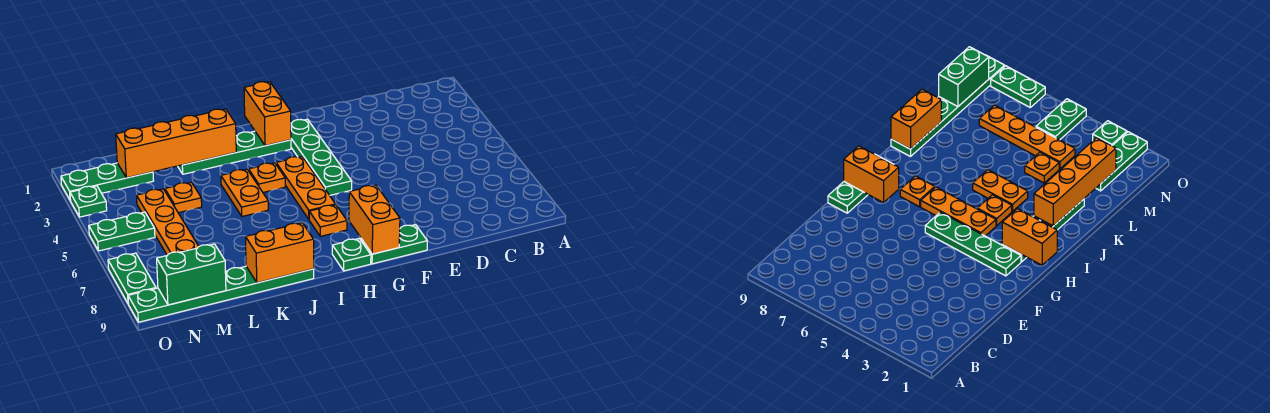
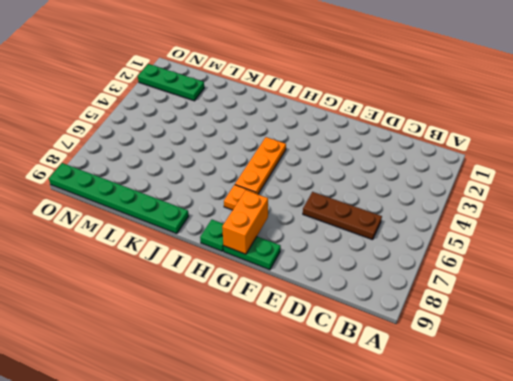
brown plate C6:E6 level 1 -> none
none -> green plate G2:G5 level 1
none -> green plate H2:K2 level 1
none -> orange plate I4 level 1

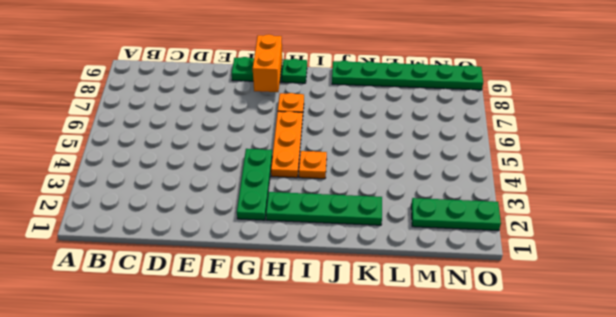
green plate G2:G4 level 1 -> green plate G2:G5 level 1
none -> orange plate J4:J5 level 1
none -> orange plate L4 level 1
none -> orange plate M4:M7 level 1

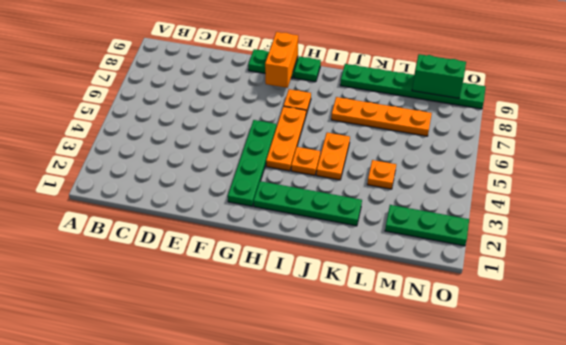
orange plate J7:M7 level 1 -> orange plate M4:M7 level 1
none -> green plate N5:O5 level 1
none -> green plate O3 level 1
none -> green plate O7:O8 level 1

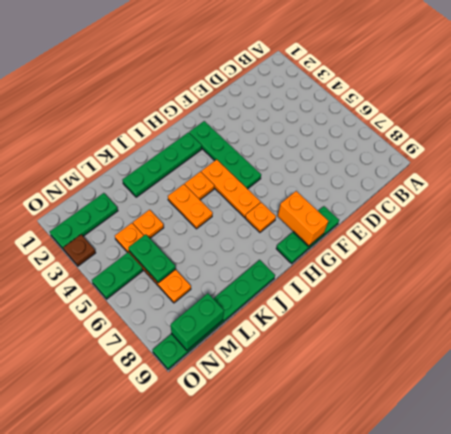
green plate M5:M6 level 2 -> green plate O7:O8 level 1
brown plate O3 level 1 -> green plate O3 level 1
none -> orange brick H1:H2 level 2
none -> orange brick J2:M2 level 2
none -> orange brick J9:K9 level 2

